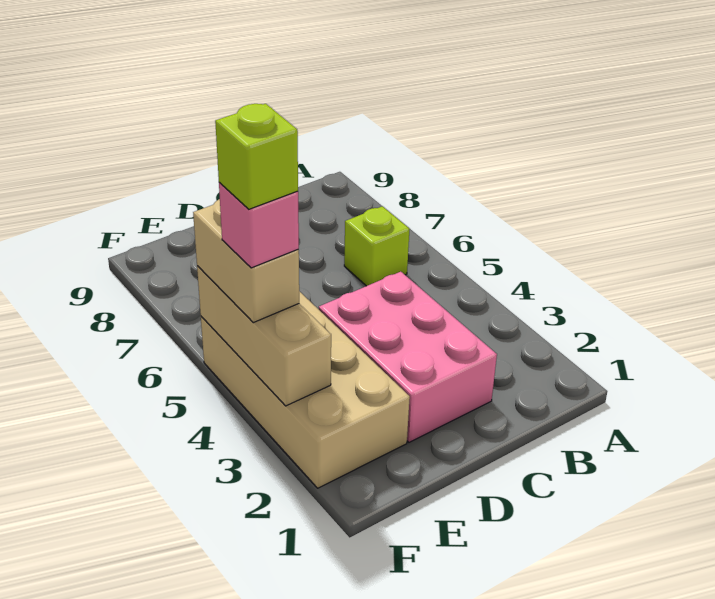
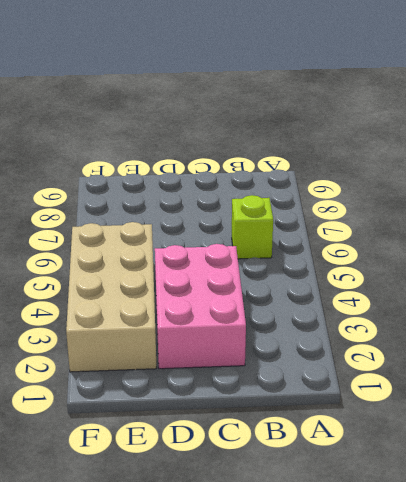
none -> tan brick F3:F5 level 2
none -> tan brick F4:F5 level 3

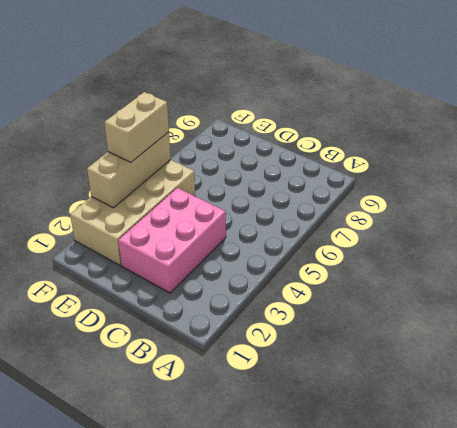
none -> lime brick B6 level 1
none -> pink brick F4 level 4

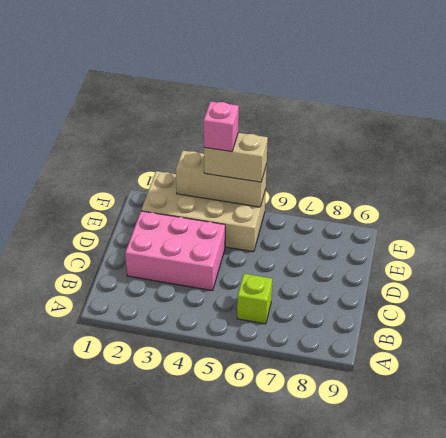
none -> lime brick F4 level 5

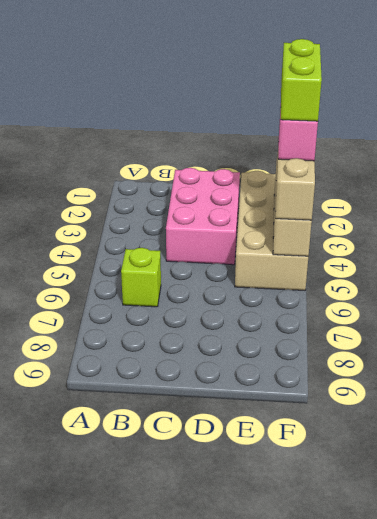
lime brick F3:F4 level 5 -> lime brick F4 level 5

